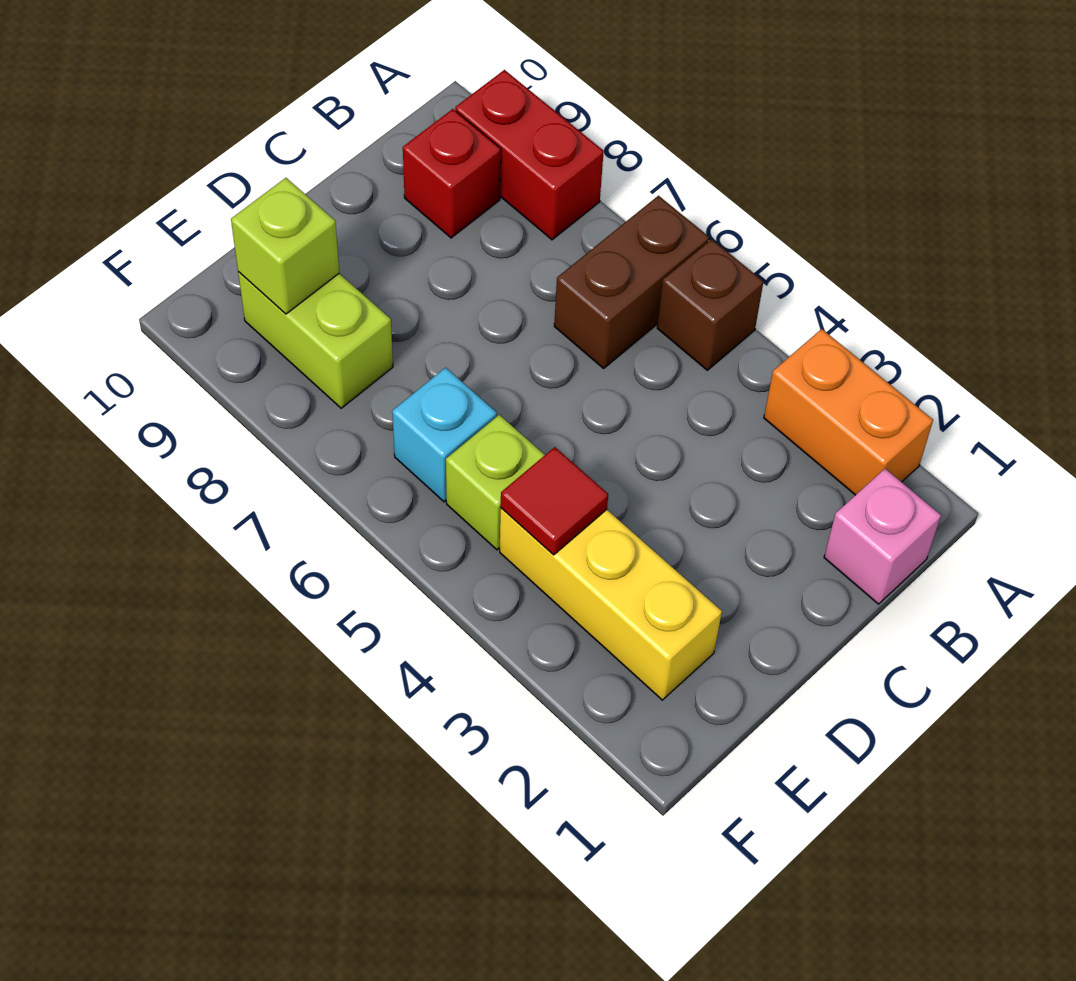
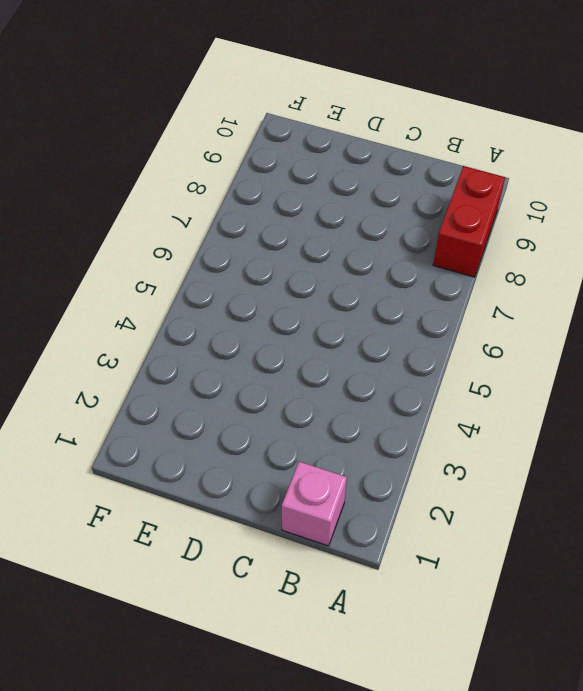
none -> orange brick A2:A3 level 1
none -> brown brick A5 level 1
none -> brown brick A6:B6 level 1

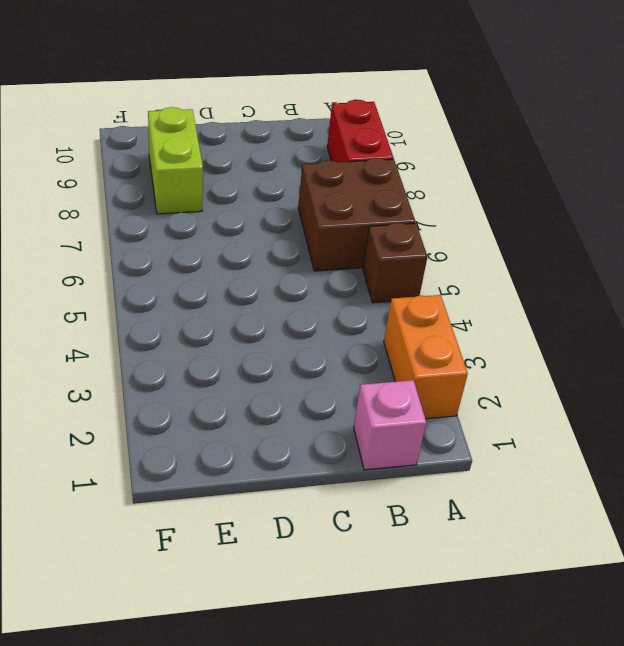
brown brick A6:B7 level 1 -> brown brick A6:B6 level 1
none -> red brick B9 level 1
none -> yellow brick E2:E4 level 1
none -> lime brick E5 level 1

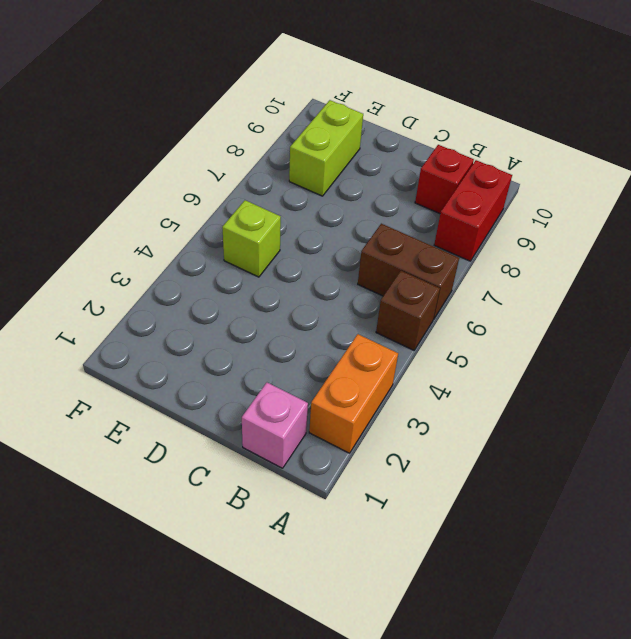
none -> yellow brick E2:E4 level 1
none -> cyan brick E6 level 1
none -> red tile E4 level 2

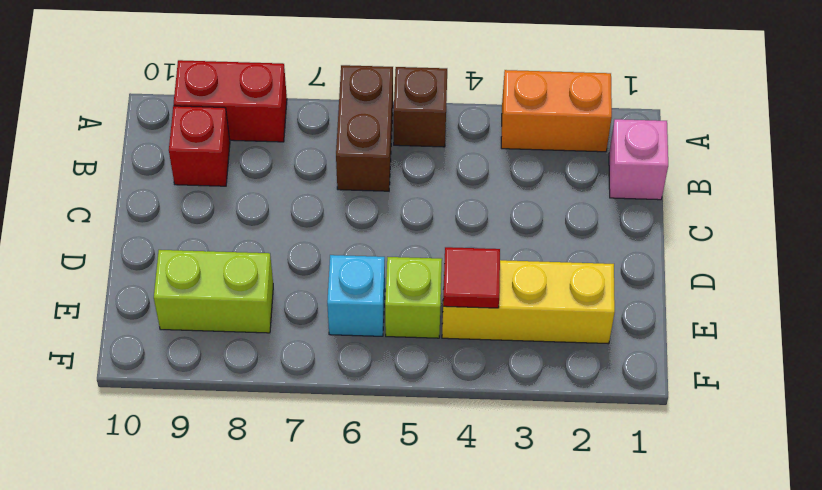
none -> lime brick E9 level 2

